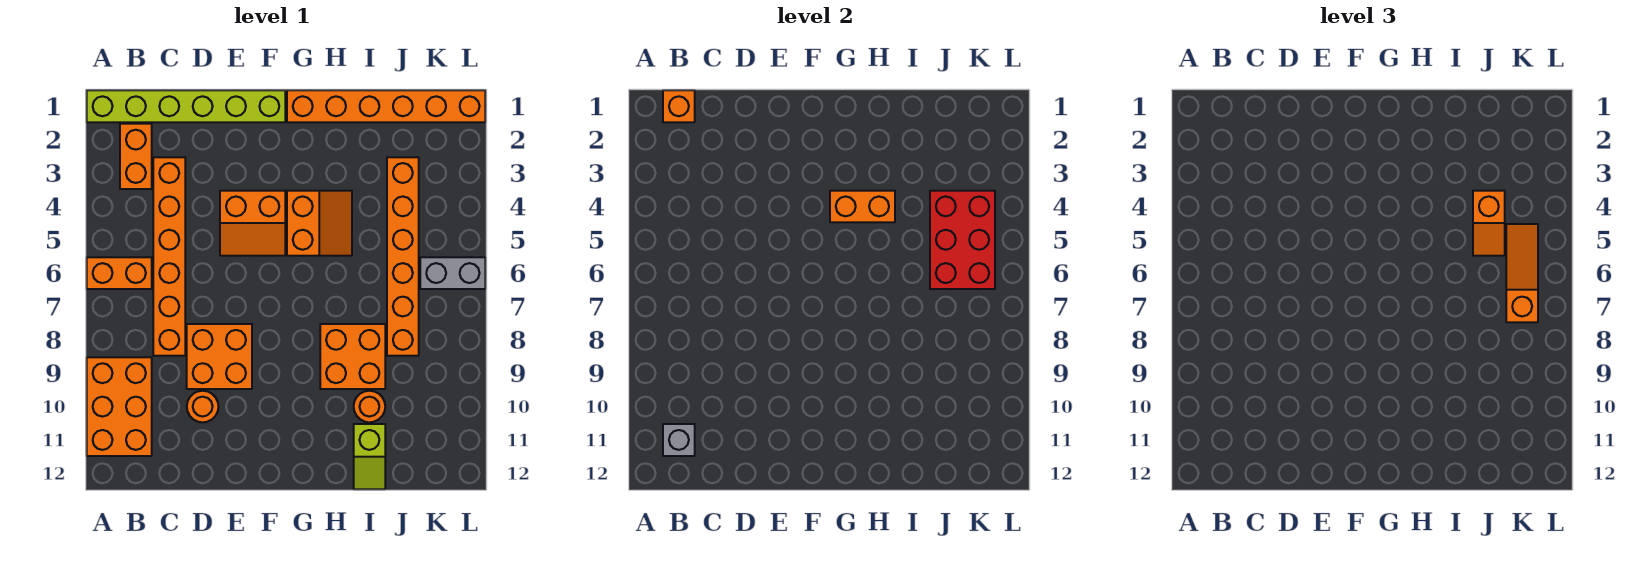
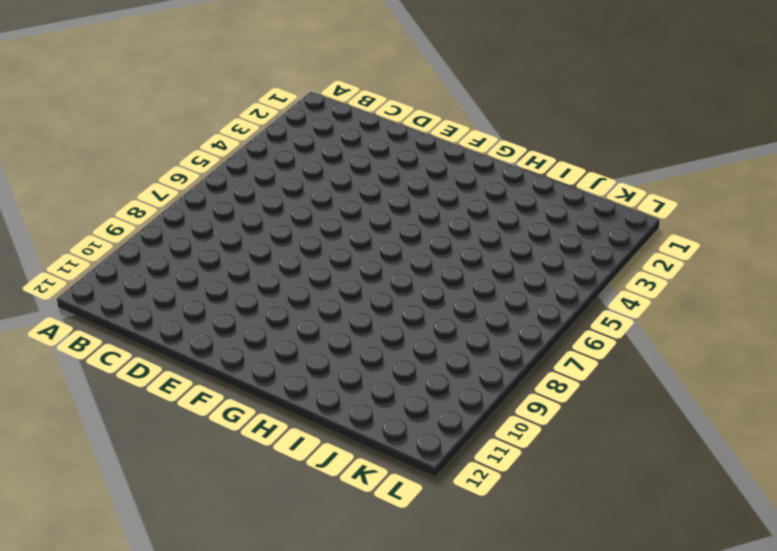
none -> lime brick A1:F1 level 1
none -> orange brick A6:B6 level 1
none -> orange brick A9:B11 level 1

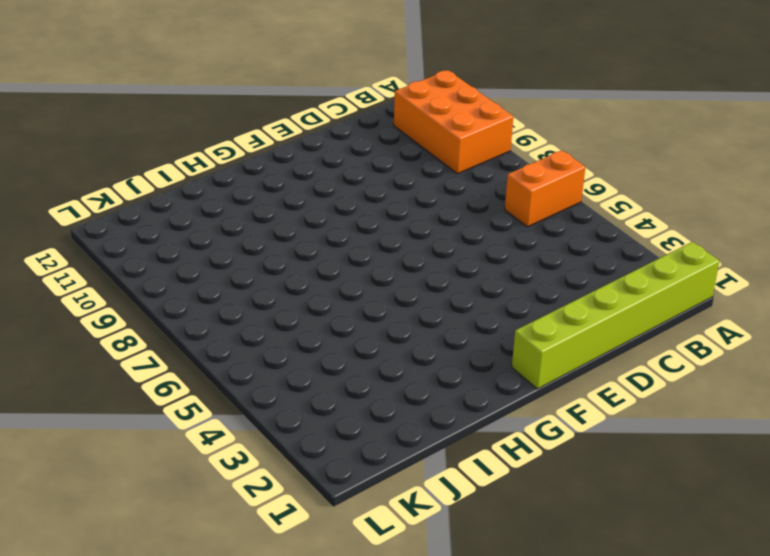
none -> orange brick B2:B3 level 1
none -> orange brick C3:C8 level 1
none -> orange brick D8:E9 level 1

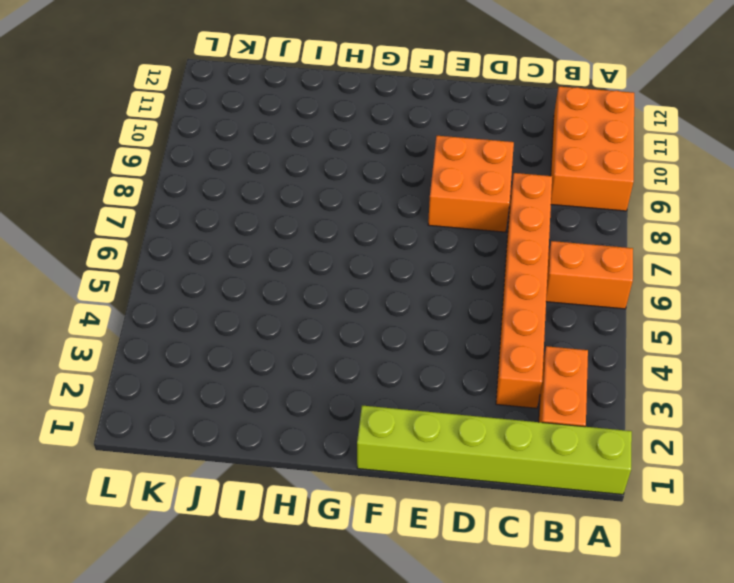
none -> orange round brick D10 level 1
none -> orange slope E4:F5 level 1 top 4
none -> orange brick G1:L1 level 1

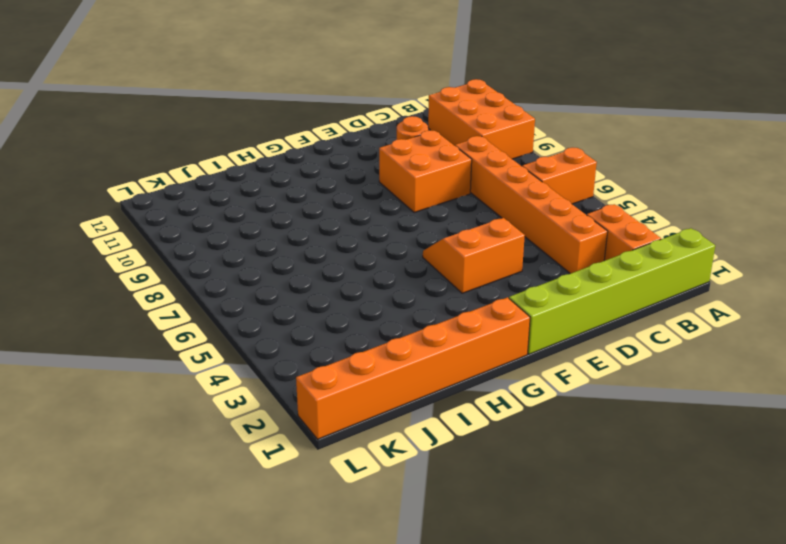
none -> orange slope G4:H5 level 1 top G
none -> orange brick H8:I9 level 1
none -> orange round brick I10 level 1

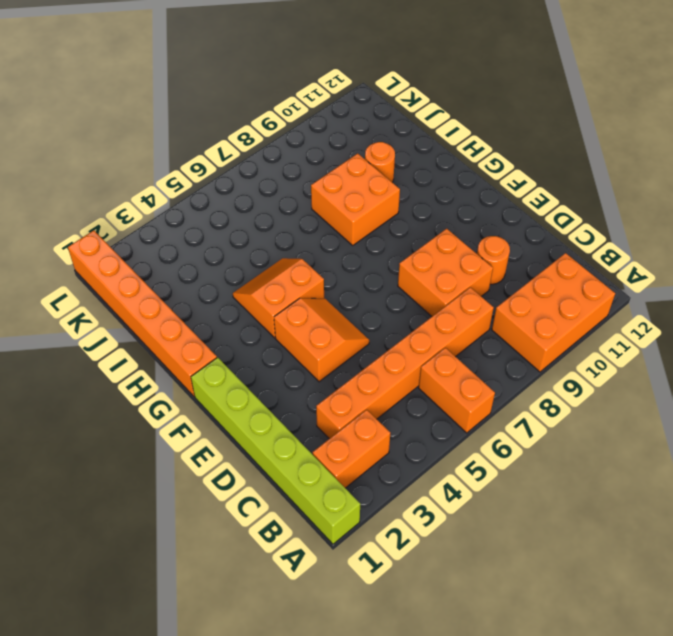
none -> lime slope I11:I12 level 1 top 11
none -> orange brick J3:J8 level 1
none -> grey brick K6:L6 level 1

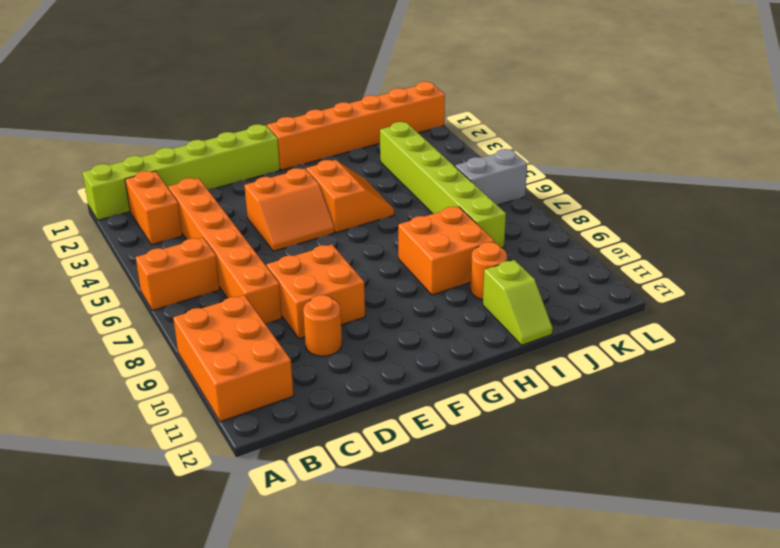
lime brick J3:J8 level 1 -> orange brick J3:J8 level 1
none -> orange brick B1 level 2
none -> grey brick B11 level 2
none -> orange brick G4:H4 level 2

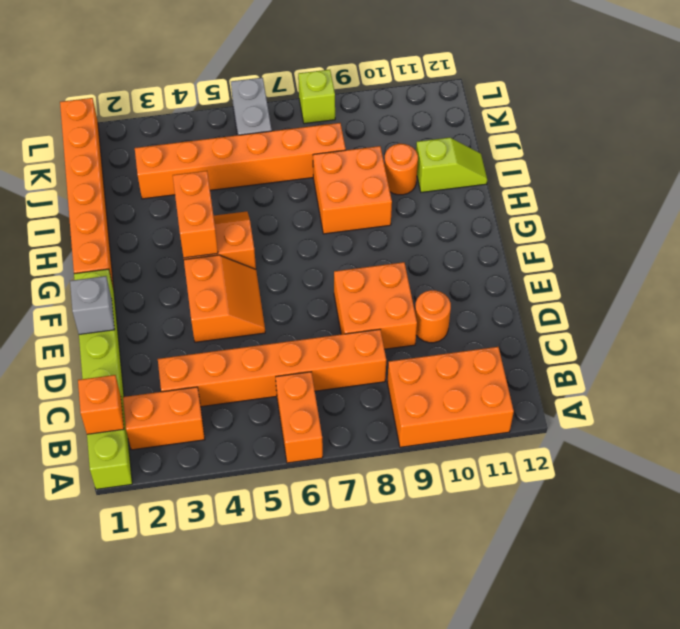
grey brick E1 level 2 -> grey brick B11 level 2
lime brick L8 level 1 -> none
none -> red brick J4:K6 level 2
none -> orange slope J4:J5 level 3 top 4
none -> orange slope K5:K7 level 3 top 7

